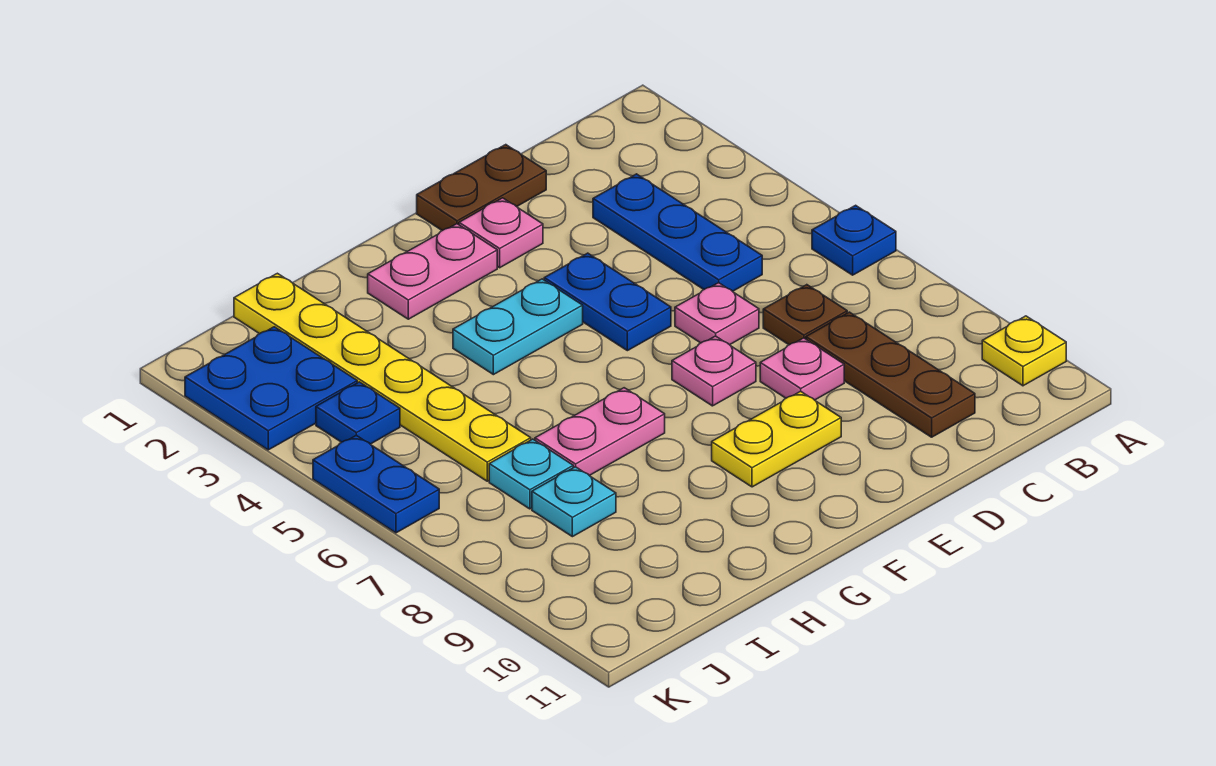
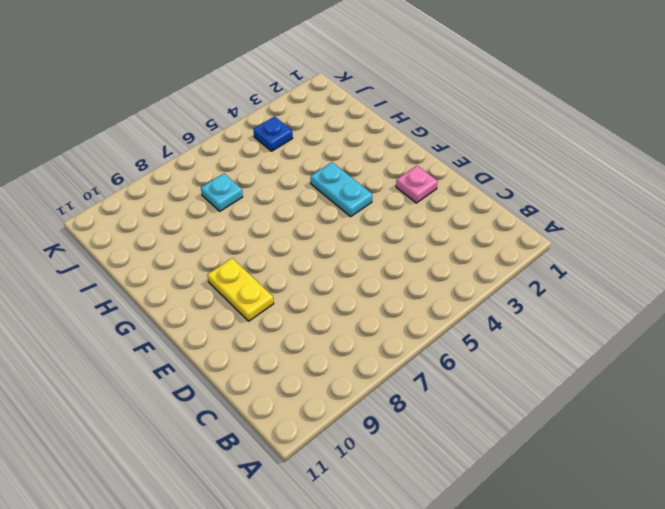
none -> blue plate A6 level 1
none -> yellow plate A10 level 1
none -> blue plate C3:C5 level 1

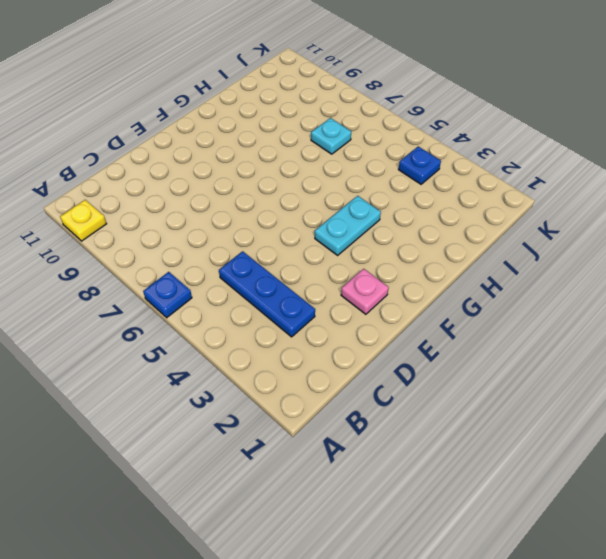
none -> brown plate C7 level 1
none -> brown plate C8:C10 level 1
none -> brown plate D1:E1 level 1

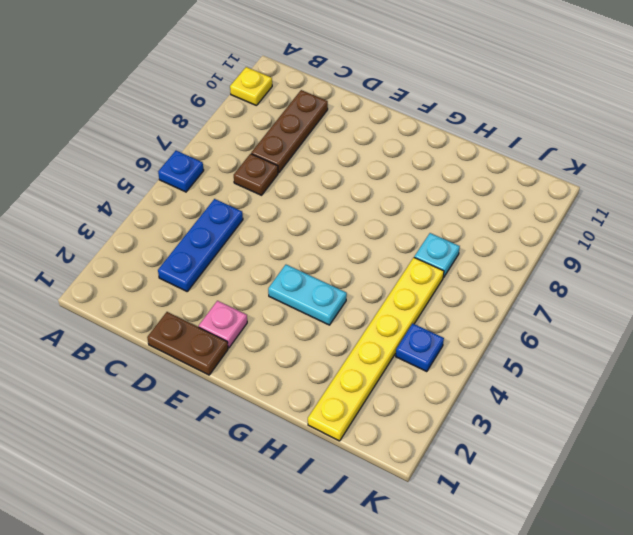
none -> pink plate D6 level 1
none -> pink plate D8 level 1
none -> blue plate E4:E5 level 1

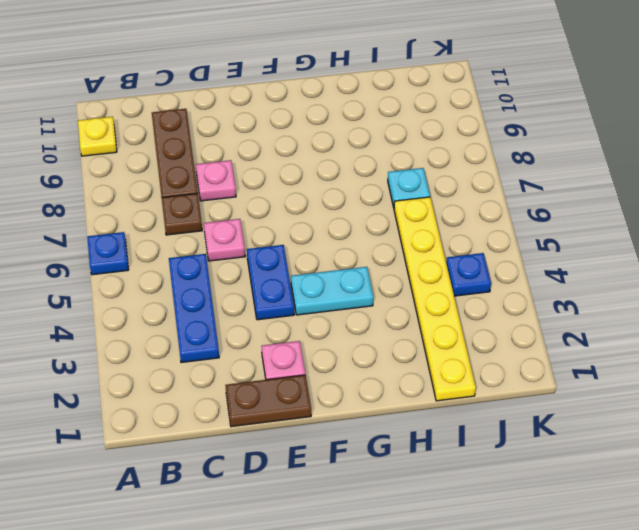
none -> pink plate E7 level 1
none -> yellow plate E9:F9 level 1
none -> pink plate F2:G2 level 1

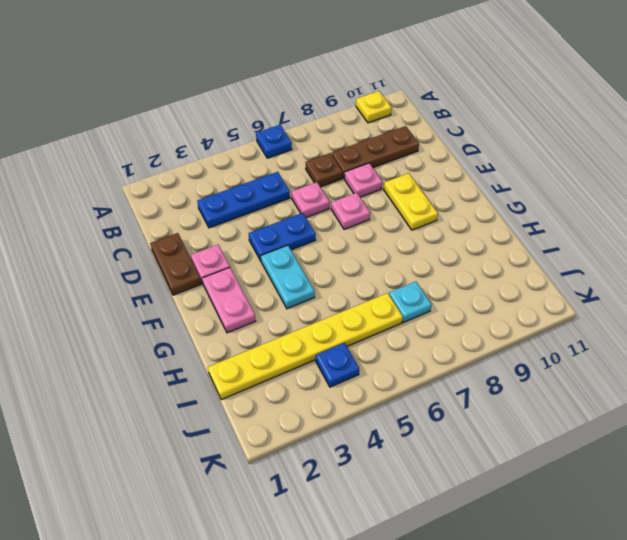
none -> pink plate G7:H7 level 1
none -> cyan plate I8 level 1
none -> blue plate J2:K3 level 1

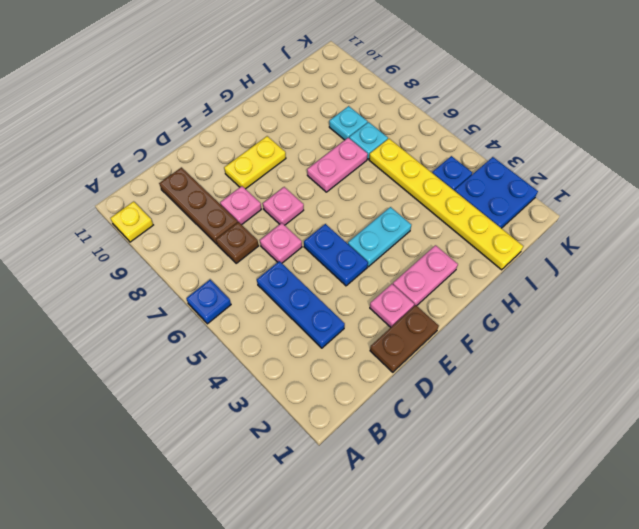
none -> blue plate K5:K6 level 1

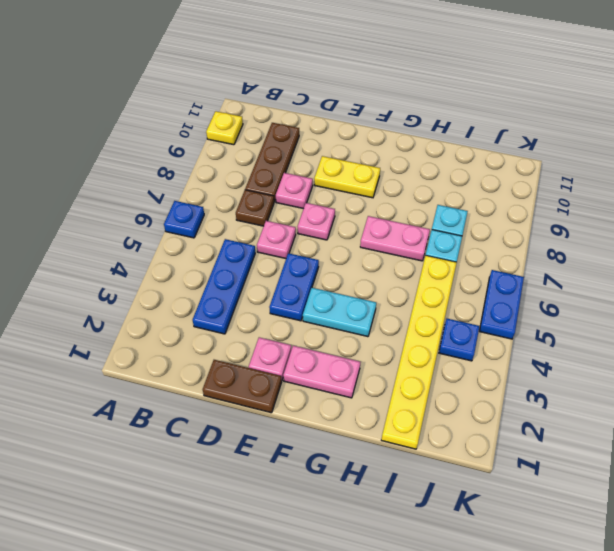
none -> blue plate J2:K3 level 1

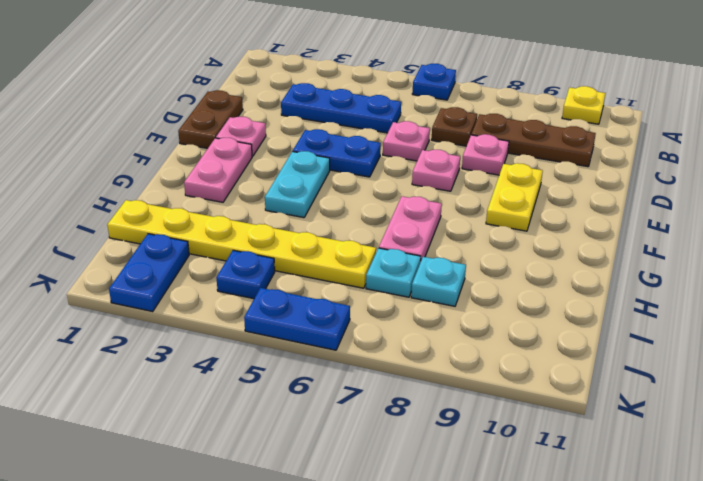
blue plate J2:K2 level 1 -> blue plate J2:K3 level 1

